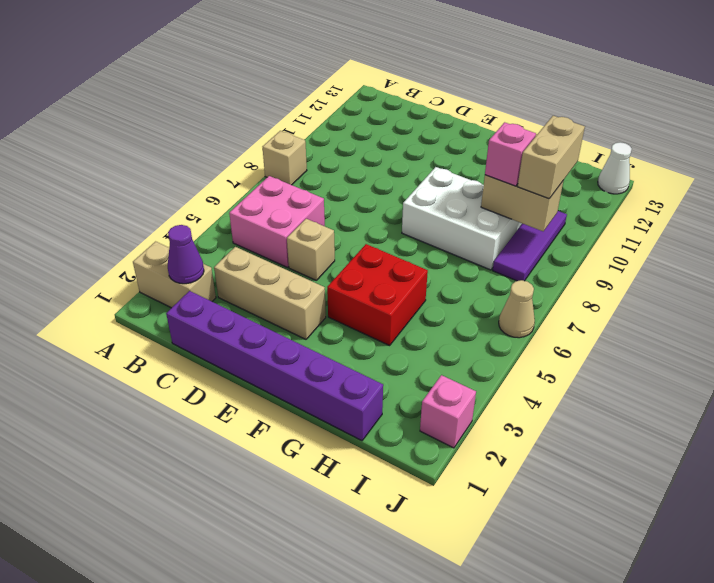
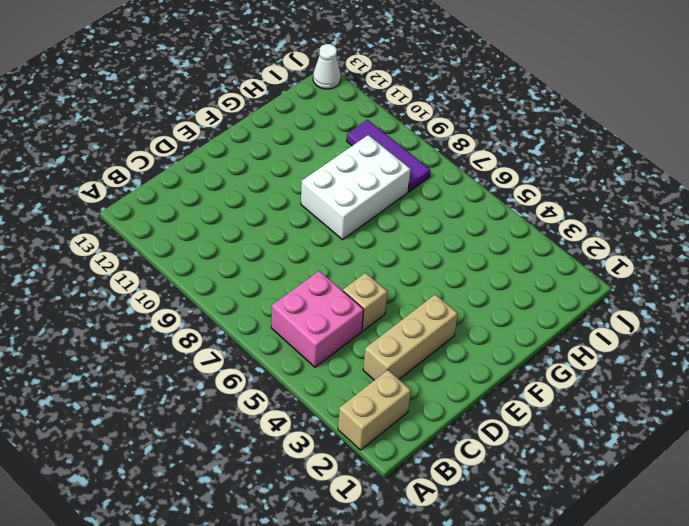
none -> tan brick A8 level 1
none -> purple brick C1:H1 level 1
none -> red brick F4:G5 level 1

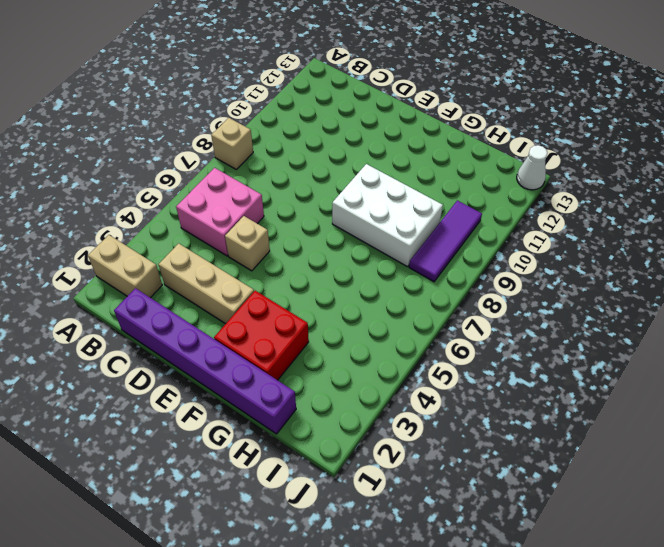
red brick F2:G3 level 1 -> red brick F4:G5 level 1
none -> pink brick J2 level 1
none -> tan cone J6 level 1
none -> purple cone B2 level 2

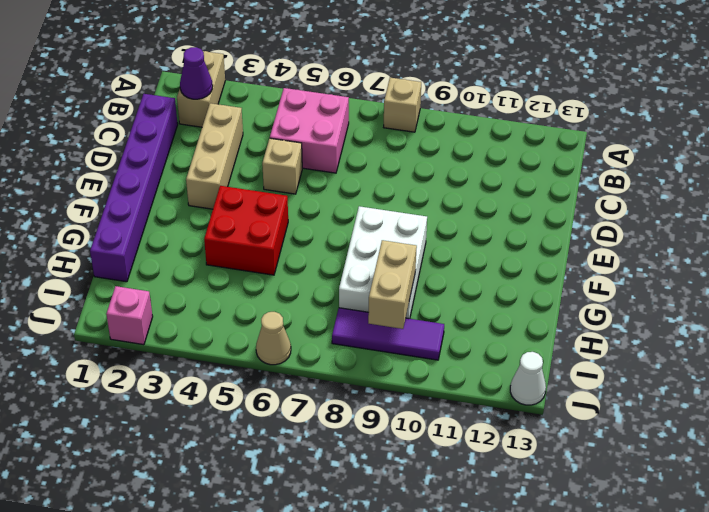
none -> pink brick H9 level 3
none -> tan brick I9:I10 level 3

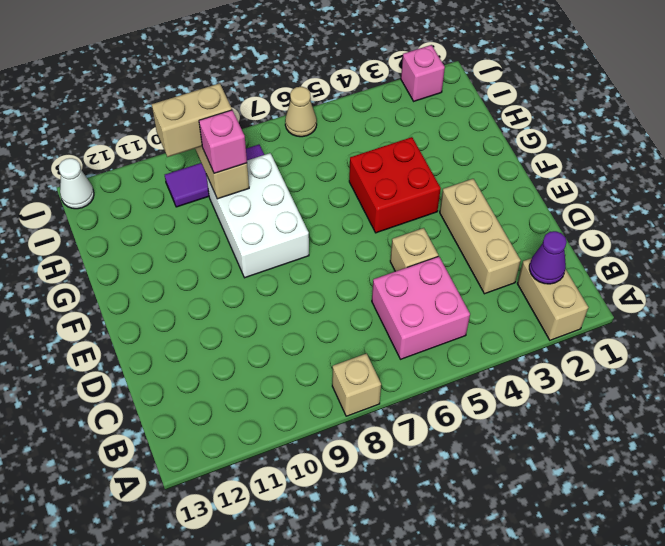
none -> purple brick C1:H1 level 1

